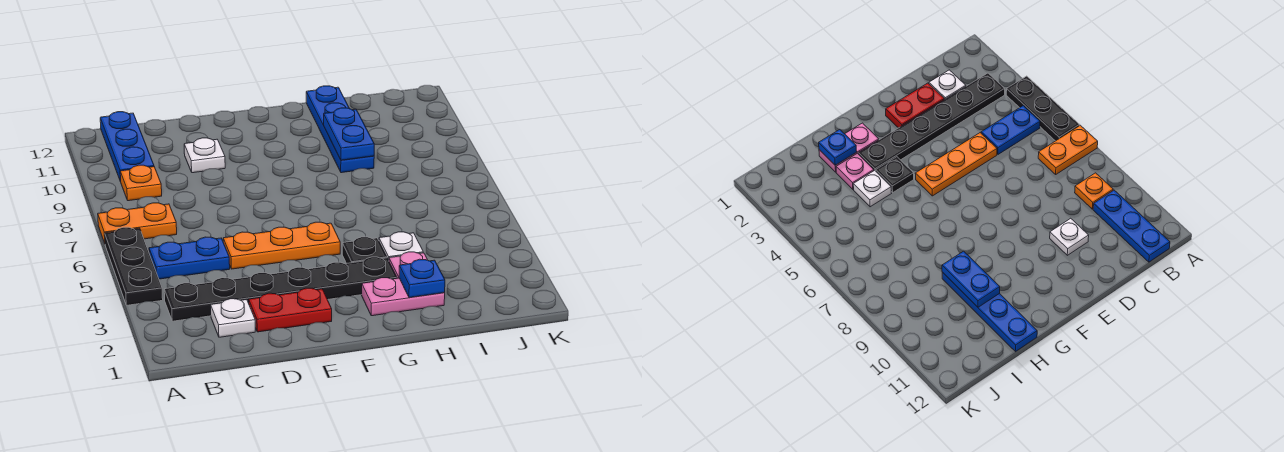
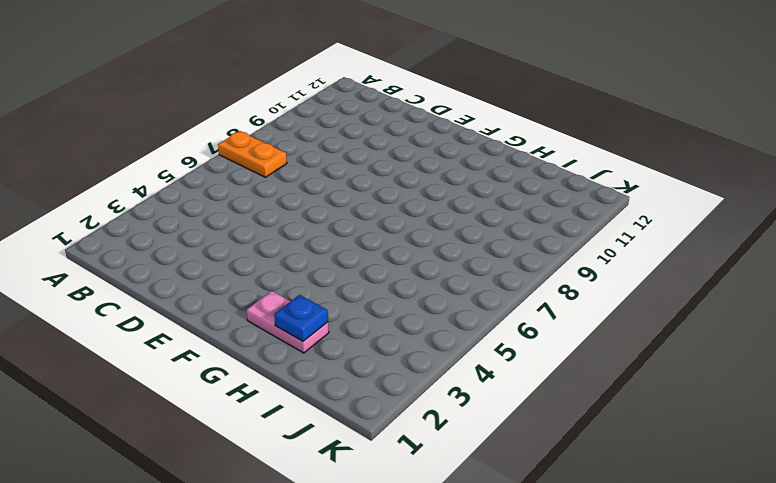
none -> black plate A4:A6 level 1
none -> black plate B3:G3 level 1
none -> blue plate B5:C5 level 1

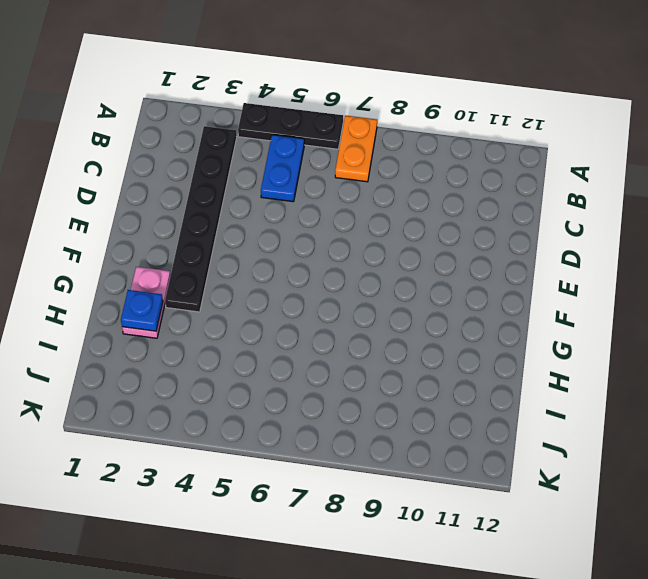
none -> orange plate B9 level 1
none -> blue plate B10:B12 level 1
none -> white plate C2 level 1

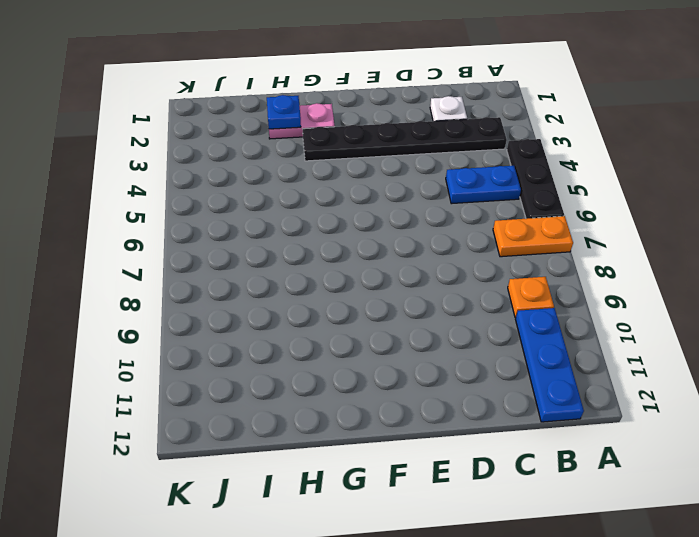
none -> red plate D2:E2 level 1
none -> orange plate D5:F5 level 1
none -> white plate D10 level 1

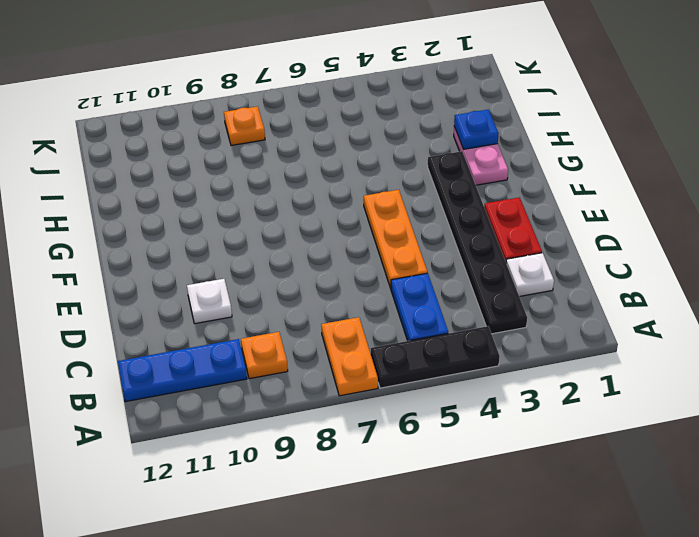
orange plate J8 level 1 -> none
none -> black plate G4 level 1
none -> pink plate H3 level 1
none -> white plate H4 level 1

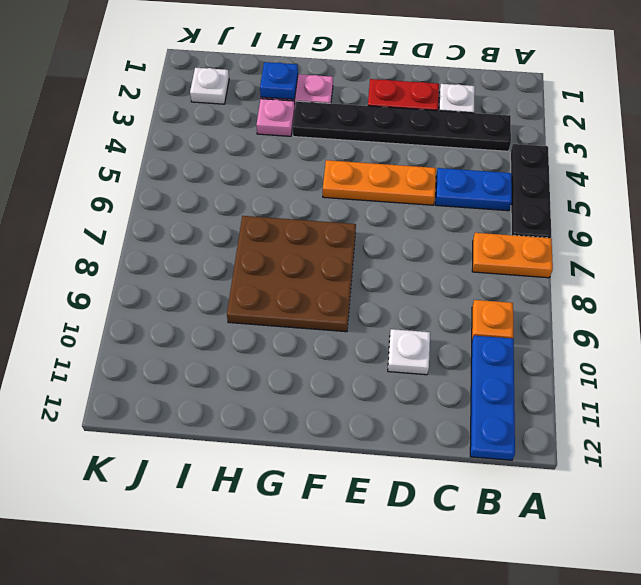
brown plate F7:H9 level 1 -> blue plate H9:H12 level 1
white plate J2 level 1 -> white plate H4 level 1
none -> black plate G4 level 1
none -> blue plate H9:H10 level 2

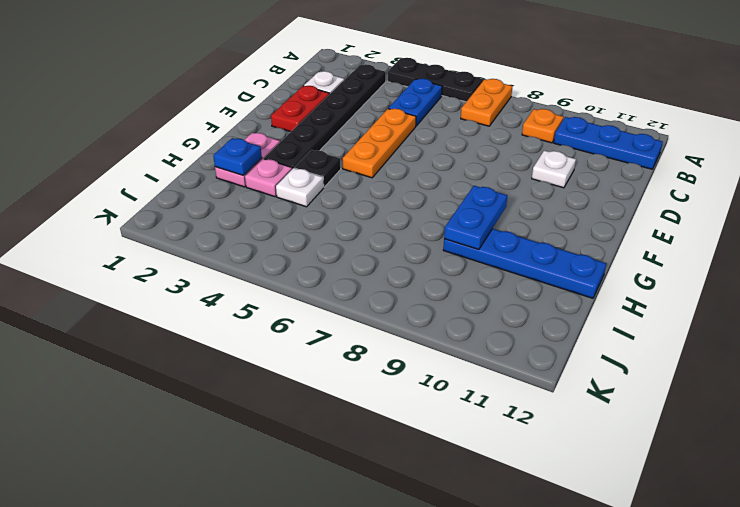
blue plate G9:H9 level 2 -> blue plate H9:H10 level 2

